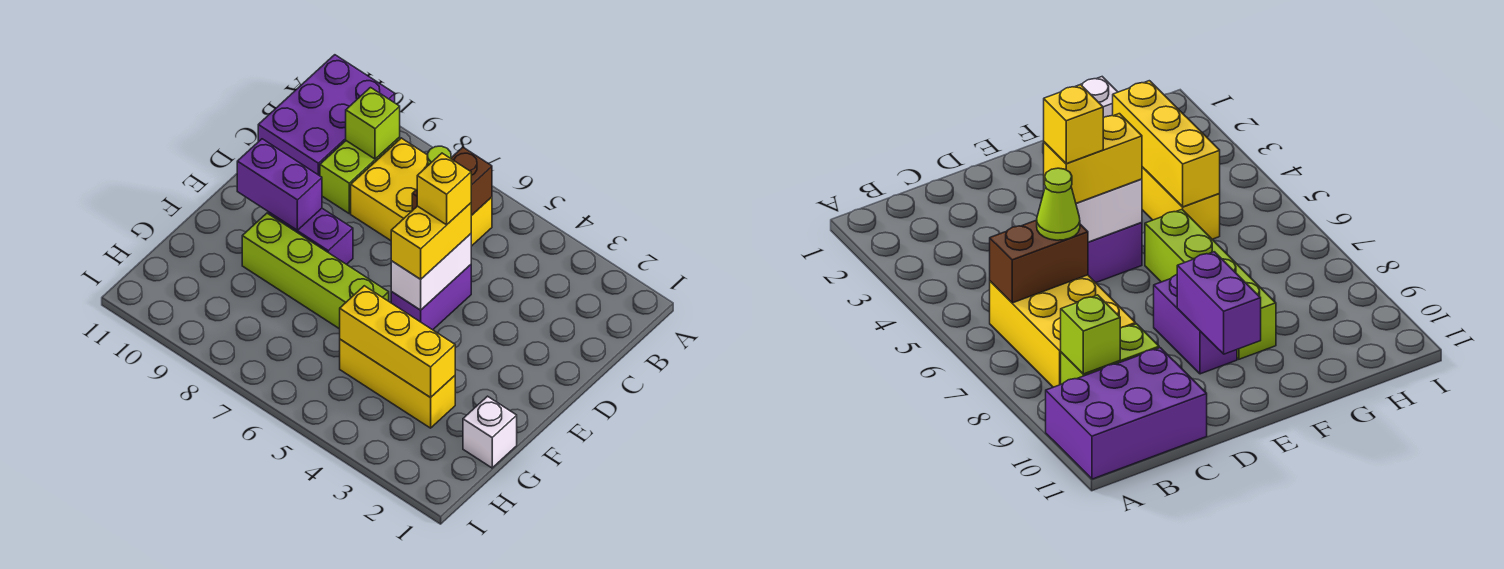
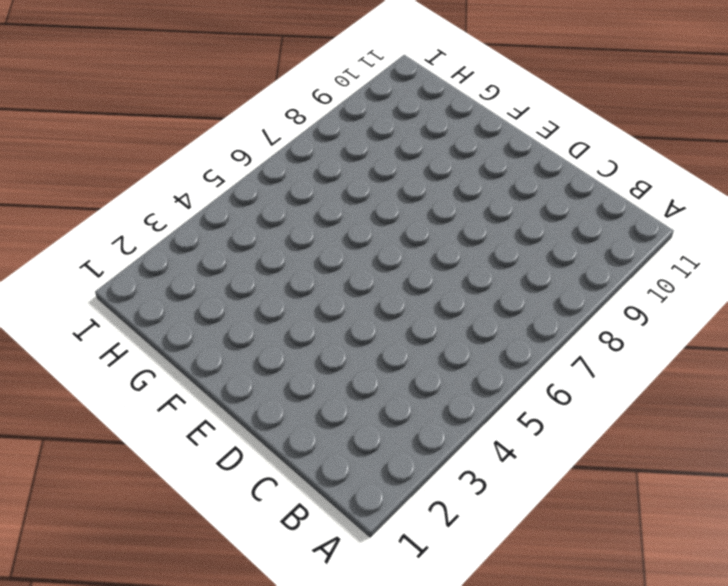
none -> purple brick A10:C11 level 1
none -> yellow brick B6:C8 level 1
none -> lime brick B9:C9 level 1

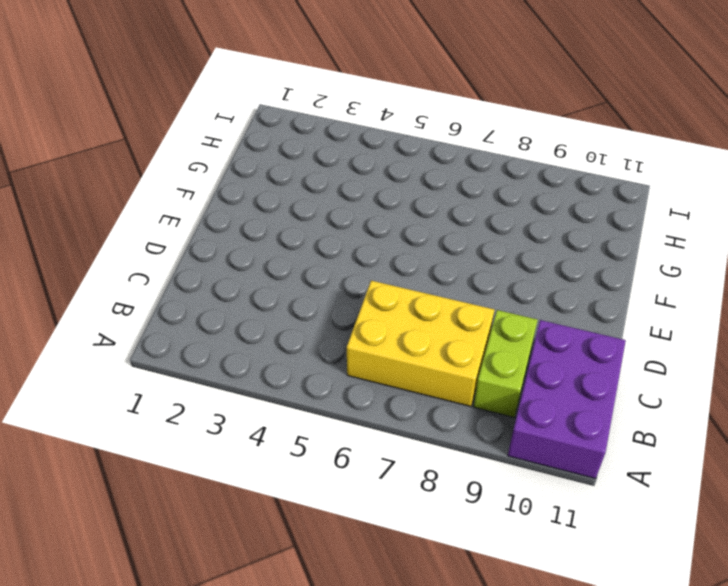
none -> purple brick D5:E5 level 1
none -> purple brick E8:E9 level 1
none -> lime brick F6:F9 level 1

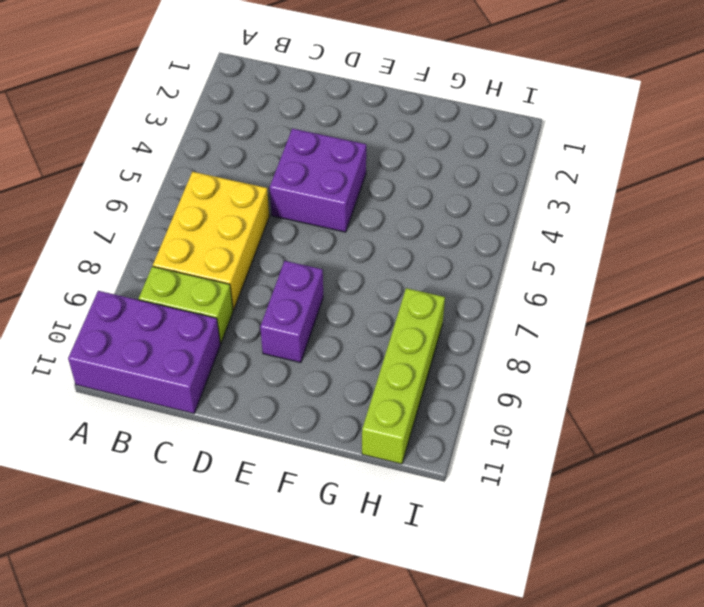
purple brick D4:E5 level 1 -> purple brick D5:E5 level 1
lime brick H8:H11 level 1 -> lime brick F6:F9 level 1
none -> white brick G1 level 1
none -> yellow brick G3:G5 level 1
none -> brown brick B6:C6 level 2

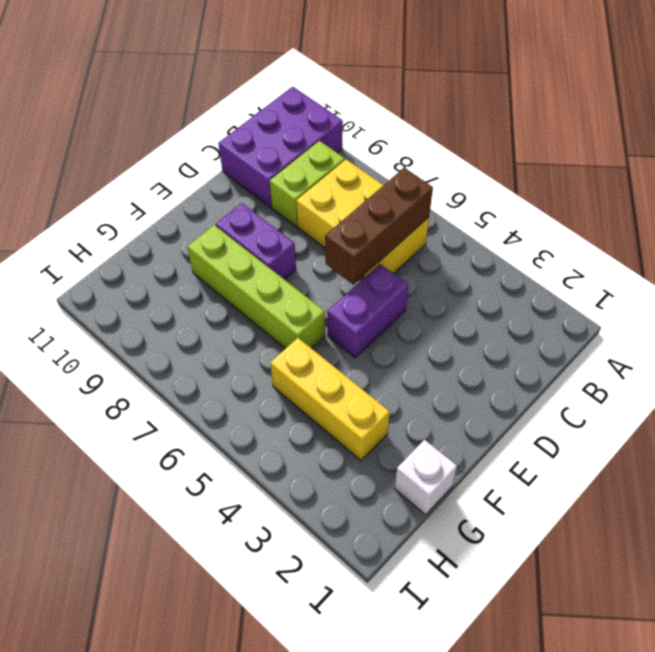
brown brick B6:D6 level 2 -> brown brick B6:C6 level 2
none -> lime brick B9 level 2
none -> white brick D5:E5 level 2
none -> purple brick E9:E10 level 2

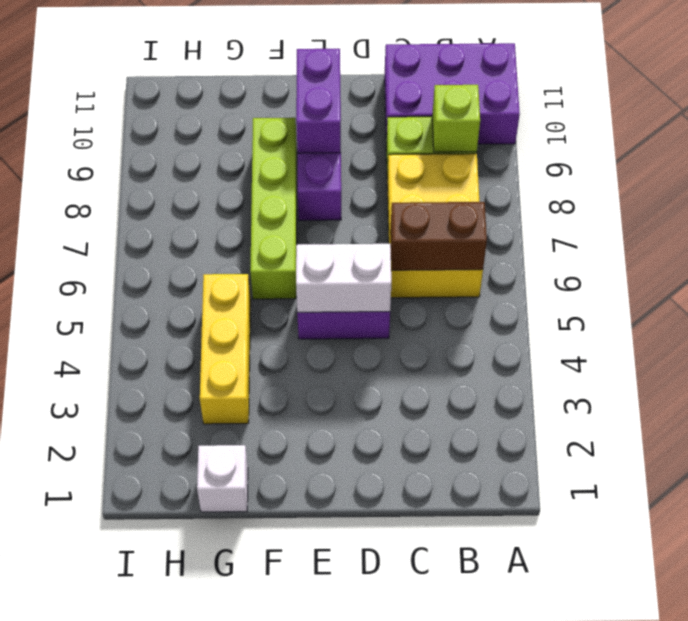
none -> yellow brick G3:G5 level 2
none -> lime cone C6 level 3
none -> yellow brick D5:E5 level 3

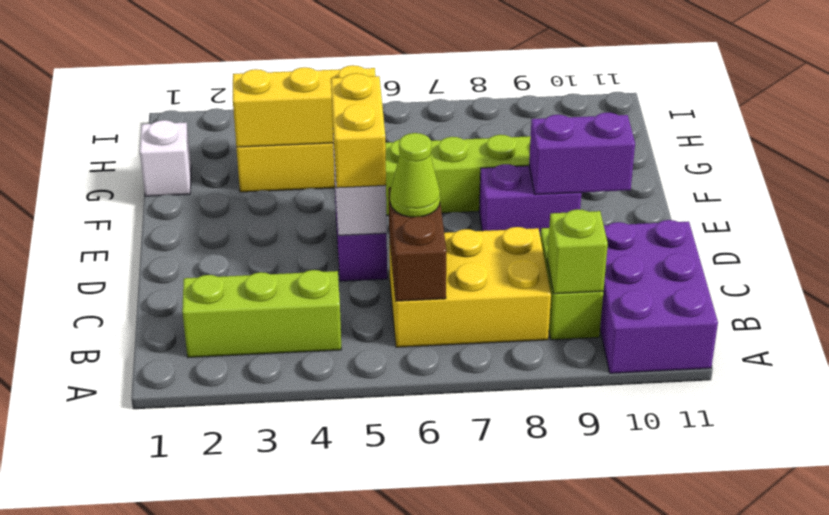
lime brick B2:B4 level 1 -> none
none -> yellow brick D5 level 4

